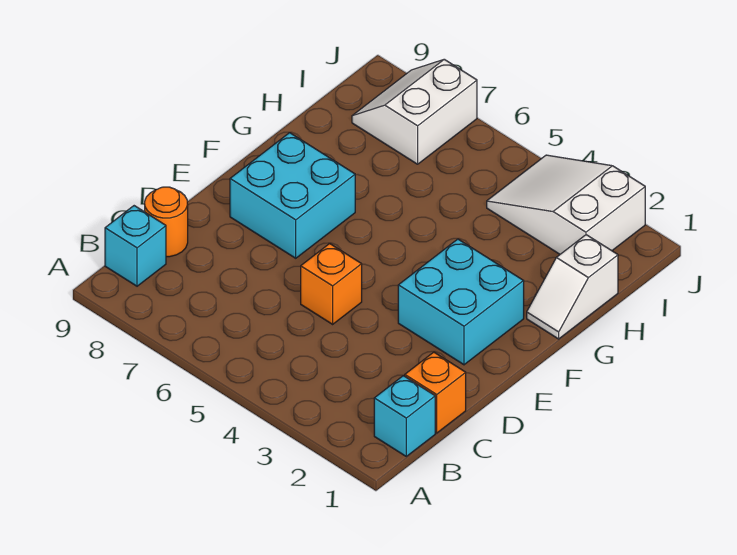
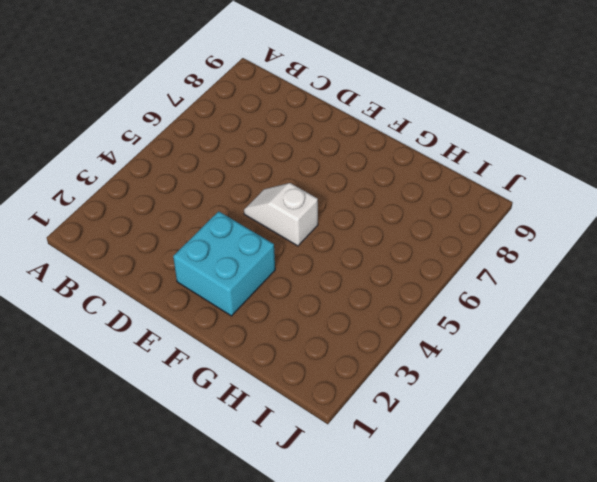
white slope E5:F5 level 1 top F -> white slope G1:H1 level 1 top H
none -> cyan brick B1 level 1
none -> cyan brick B9 level 1

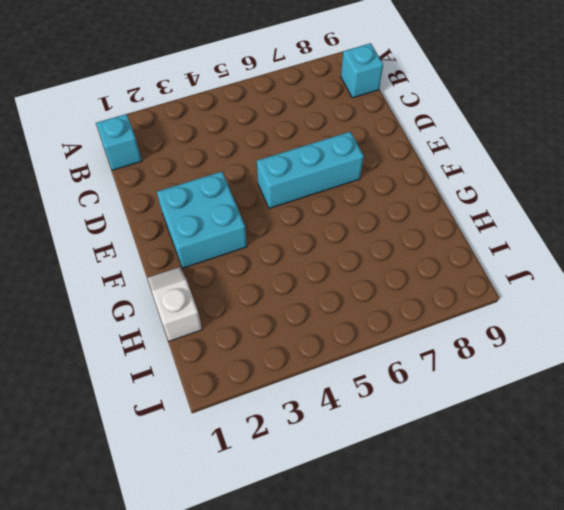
cyan brick E5:E7 level 1 -> cyan brick E7:F8 level 1
none -> orange brick C1 level 1
none -> orange round brick C9 level 1

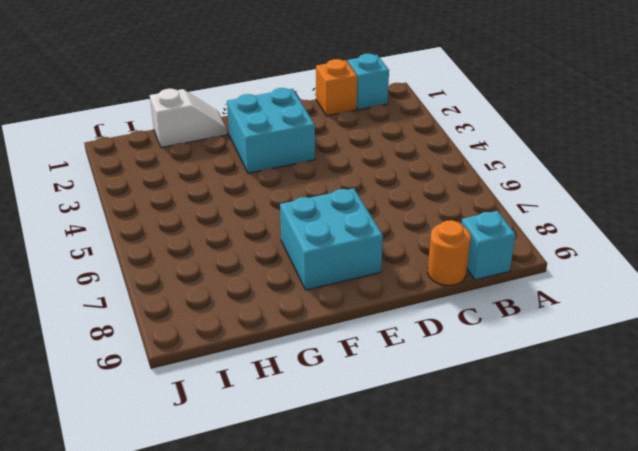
none -> orange brick D5 level 1
none -> white slope I2:J4 level 1 top 2

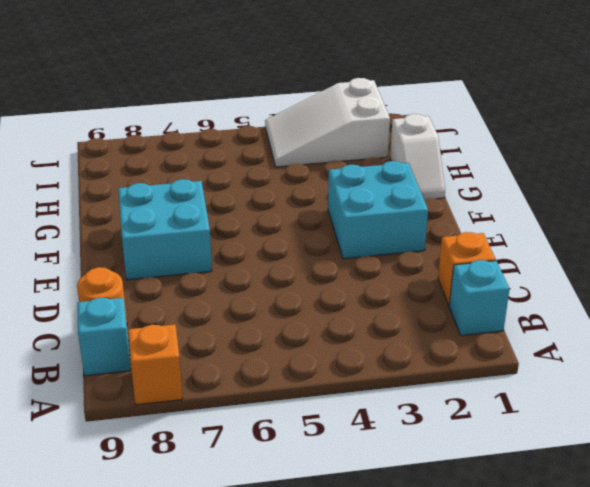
orange brick A8 level 1 -> orange brick D5 level 1
none -> white slope I7:J8 level 1 top 7

